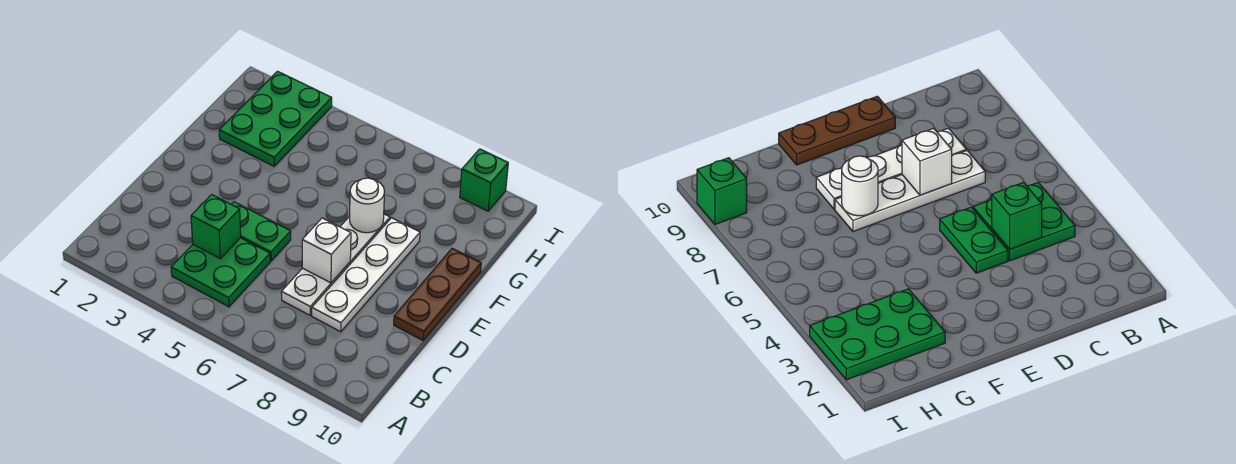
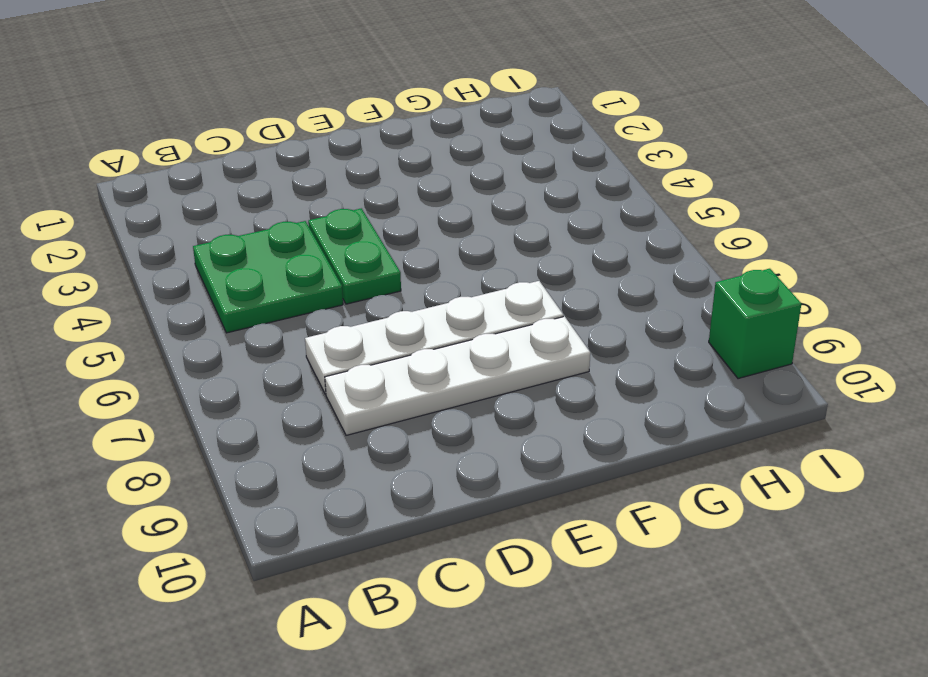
none -> brown plate D10:F10 level 1
none -> green plate G2:I3 level 1

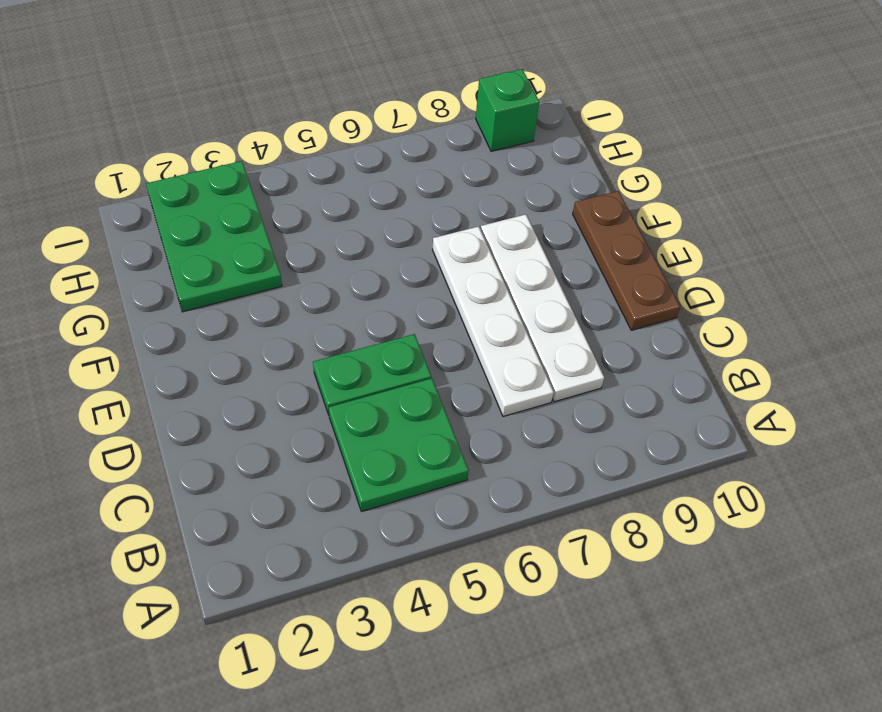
none -> green brick C4 level 2
none -> white brick D7 level 2

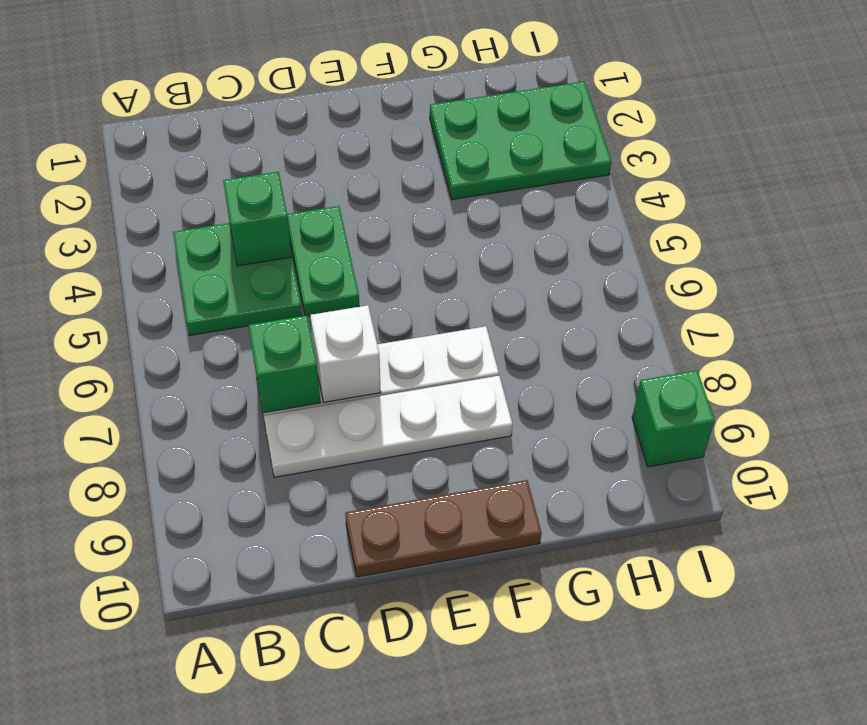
green brick C7 level 2 -> none
none -> white round brick F7 level 2

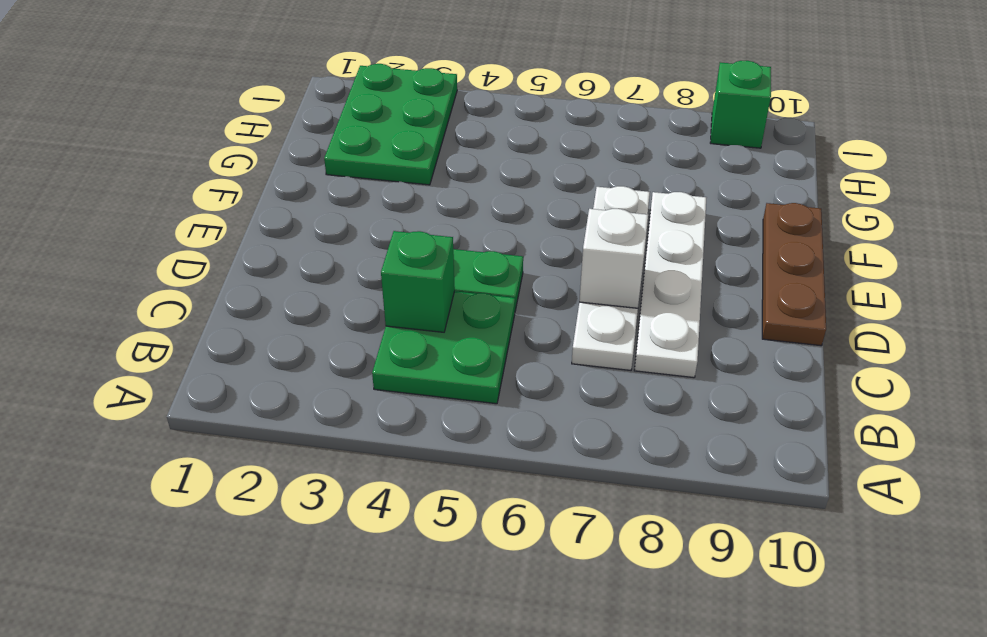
none -> white round brick F7 level 2

